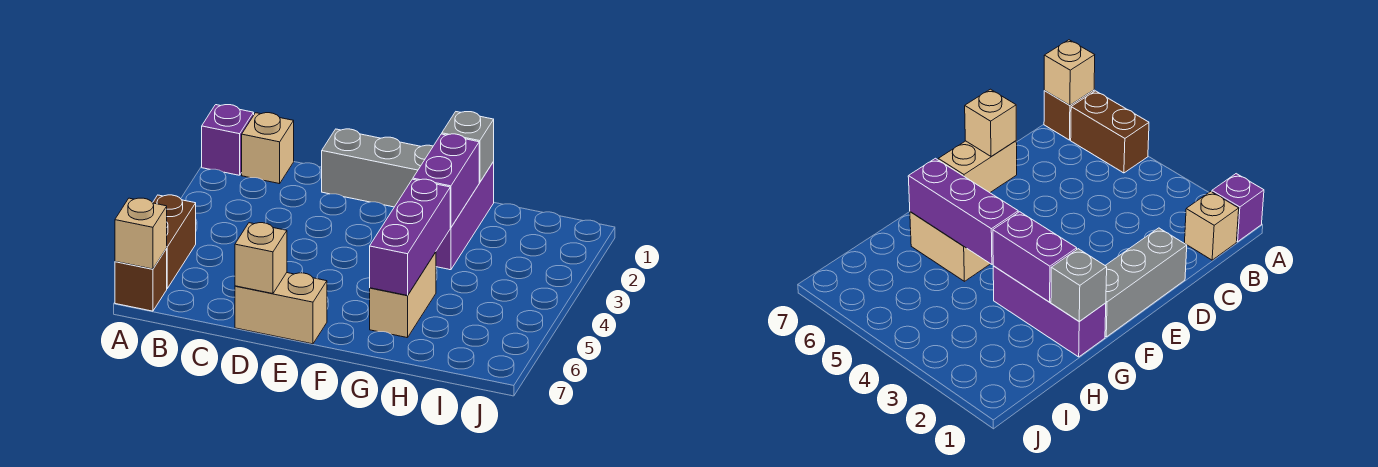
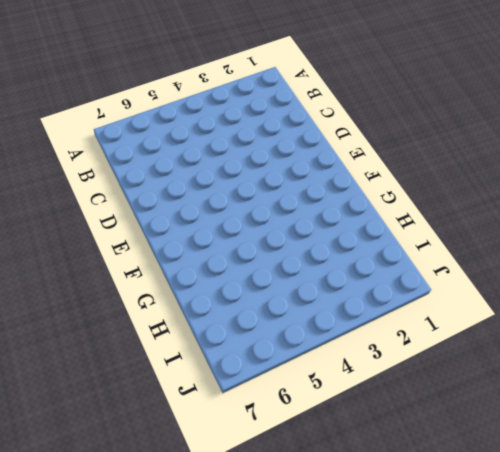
none -> purple brick A1 level 1
none -> brown brick A5:A6 level 1
none -> brown brick A7 level 1

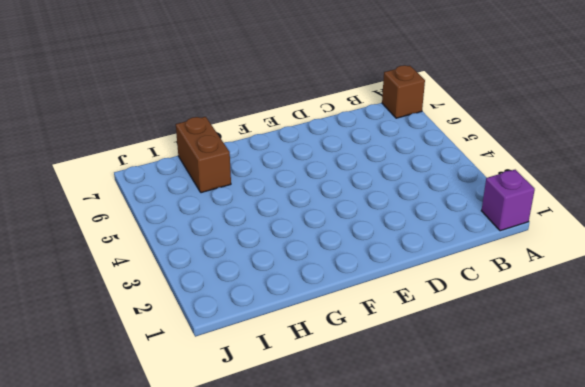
brown brick H6:H7 level 1 -> brown brick A5:A6 level 1
none -> tan brick B1 level 1
none -> grey brick D1:F1 level 1
none -> tan brick D7:E7 level 1

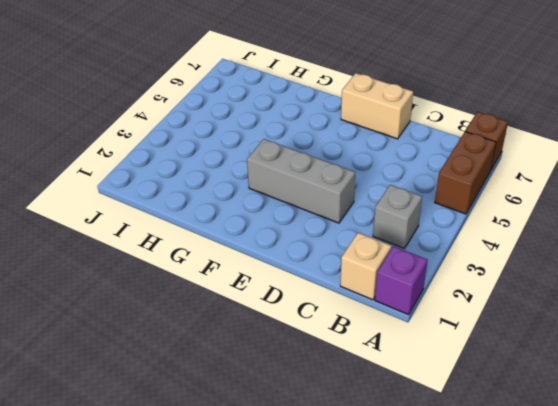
grey brick B3 level 1 -> grey brick G1 level 2
grey brick D3:F3 level 1 -> grey brick D1:F1 level 1
none -> purple brick G1:G3 level 1
none -> tan brick G5:G6 level 1
none -> tan brick A7 level 2

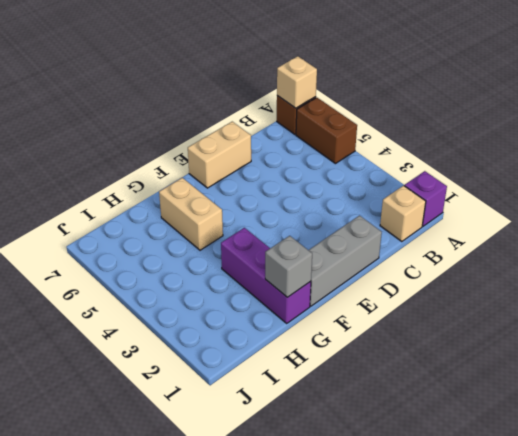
none -> tan brick D7 level 2
none -> purple brick G2:G3 level 2
none -> purple brick G4:G6 level 2

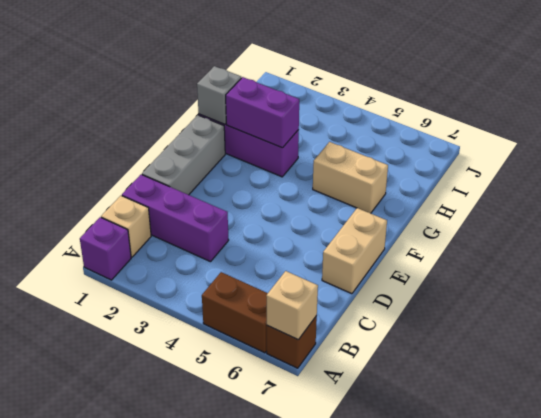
purple brick C1:C3 level 1 -> purple brick G4:G6 level 2
none -> tan brick D7 level 2

